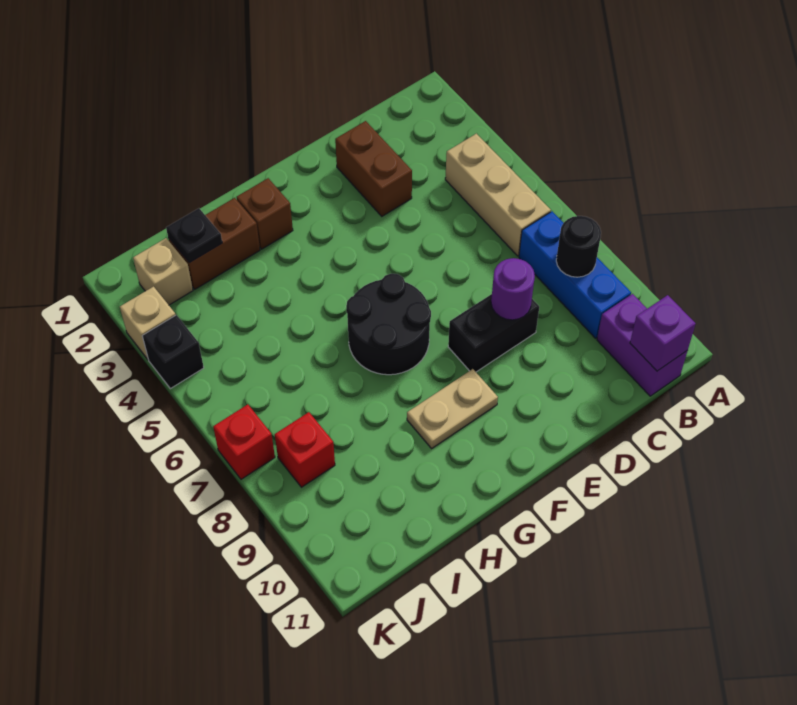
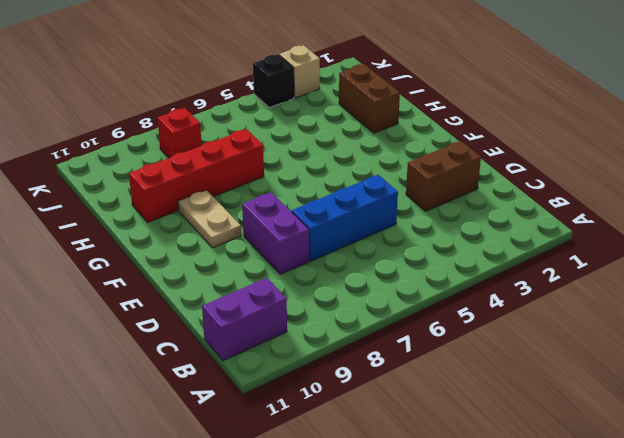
blue brick D5:D7 level 1 -> blue brick B7:B9 level 1
purple brick D8:E8 level 1 -> black brick D8:E8 level 1
red brick H7:H10 level 1 -> none
none -> tan brick B4:B6 level 1
none -> black round brick F6:G7 level 1
none -> brown brick G2 level 1

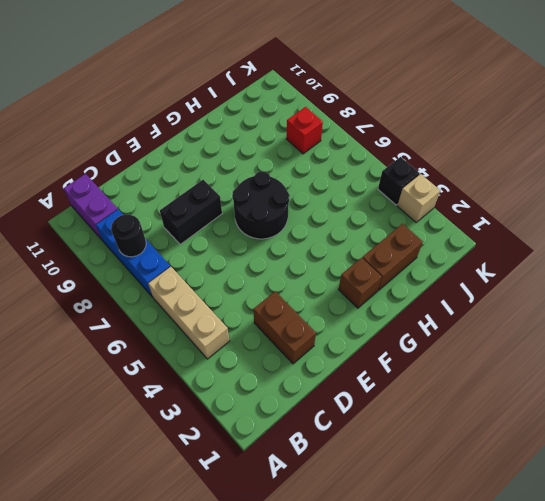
none -> tan plate F9:G9 level 1
none -> tan brick J2 level 1
none -> red brick K7 level 1

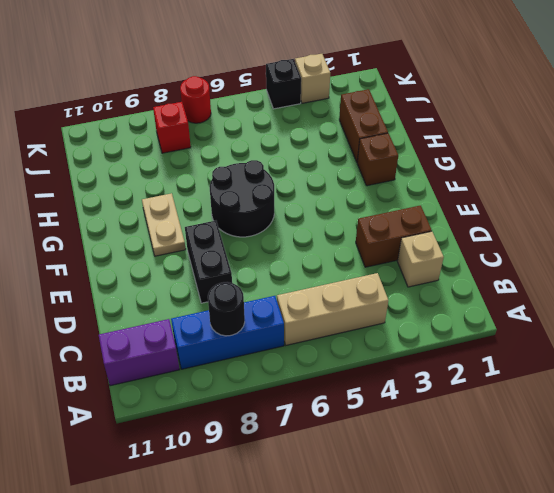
tan brick C2 level 1 -> tan brick J2 level 1
red round brick K7 level 1 -> red brick K7 level 1
none -> purple brick B11 level 2
none -> purple round brick D8 level 2
none -> black plate I2 level 2

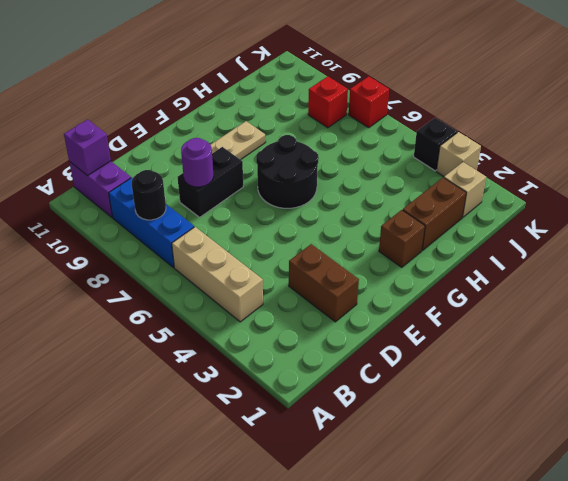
none -> black plate I2 level 2

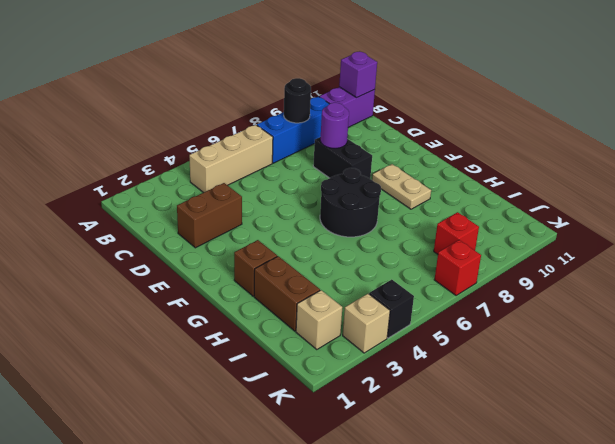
none -> black plate I2 level 2

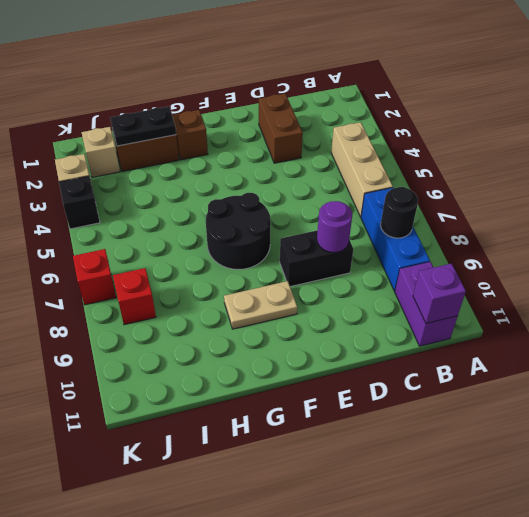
black plate H2:I2 level 2 -> black plate I2 level 2

